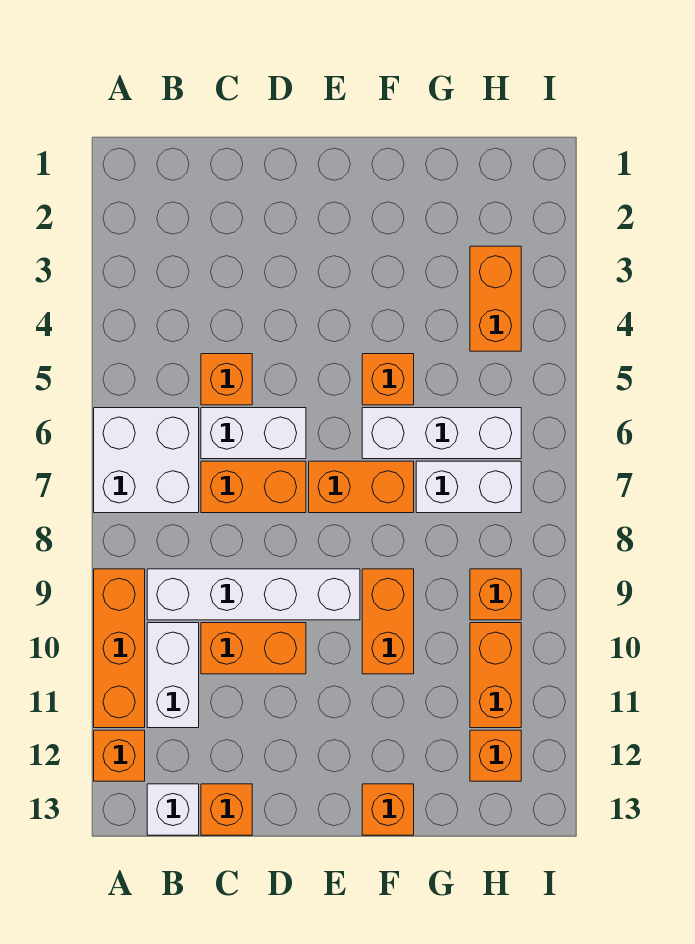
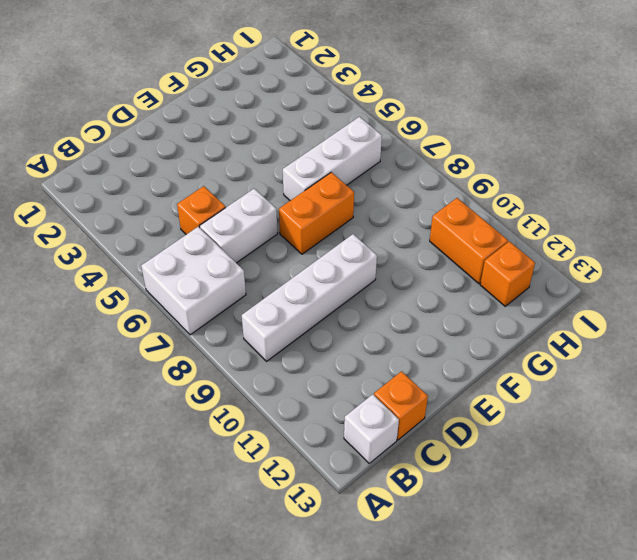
none -> orange brick A9:A11 level 1
none -> orange brick A12 level 1
none -> white brick B10:B11 level 1

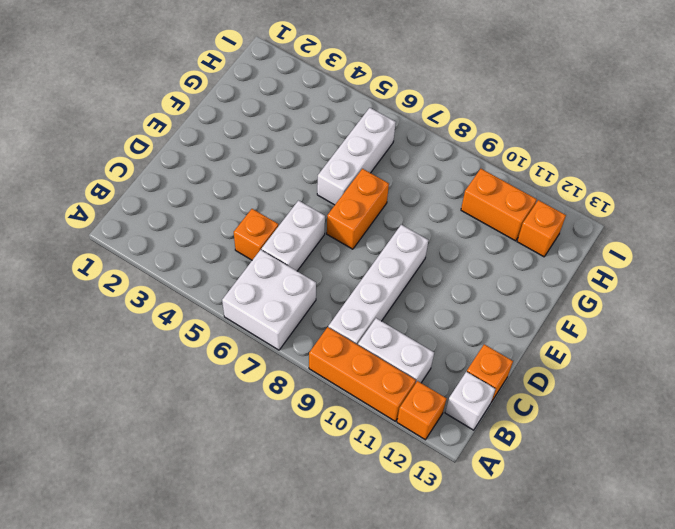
none -> orange brick C7:D7 level 1
none -> orange brick C10:D10 level 1
none -> orange brick F5 level 1

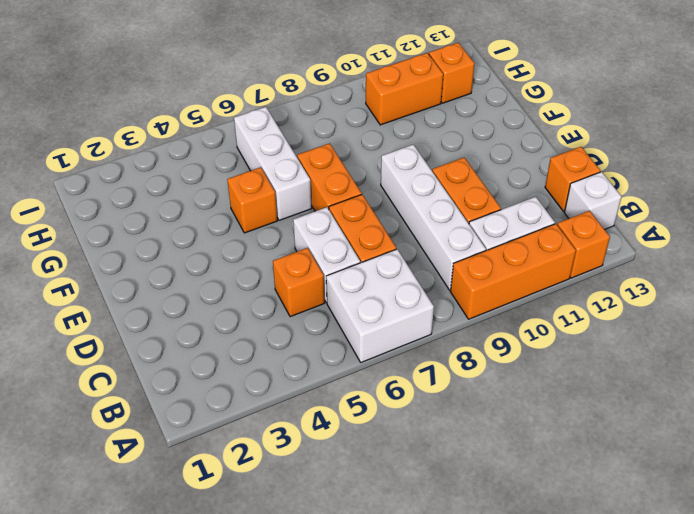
none -> orange brick F9:F10 level 1
none -> orange brick F13 level 1
none -> white brick G7:H7 level 1

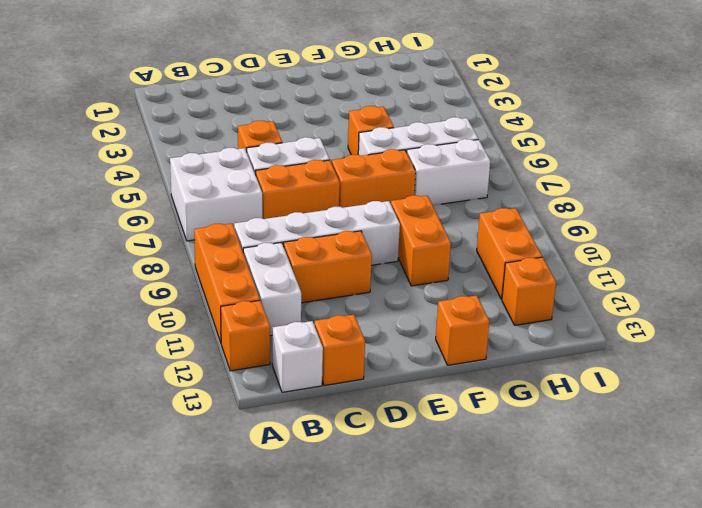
none -> orange brick H3:H4 level 1
none -> orange brick H9 level 1

